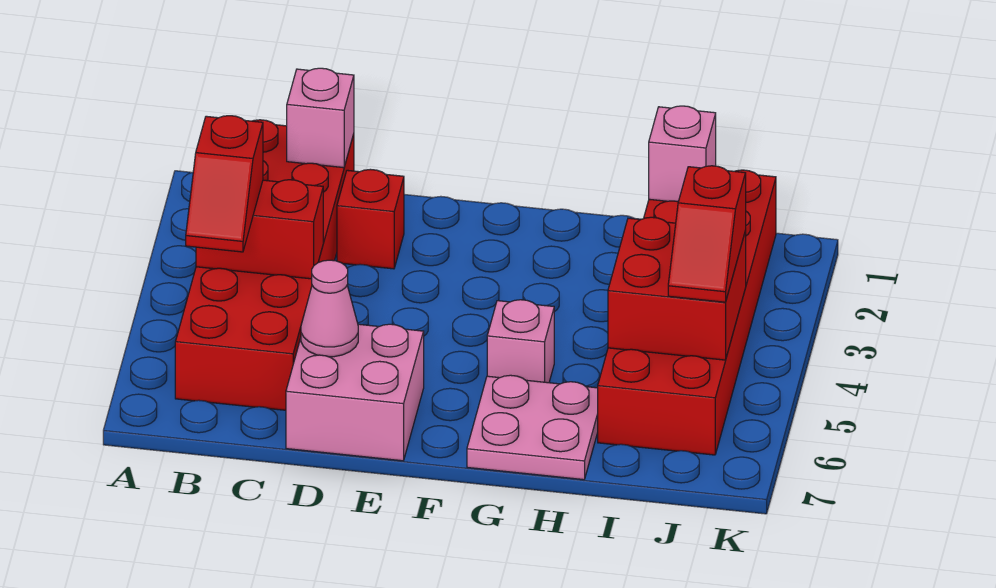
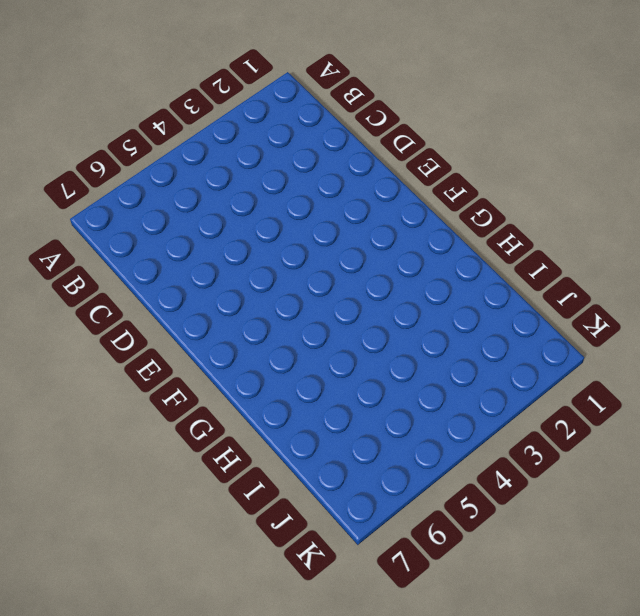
none -> red brick B1:C6 level 1
none -> red brick D2 level 1
none -> pink brick D6:E7 level 1

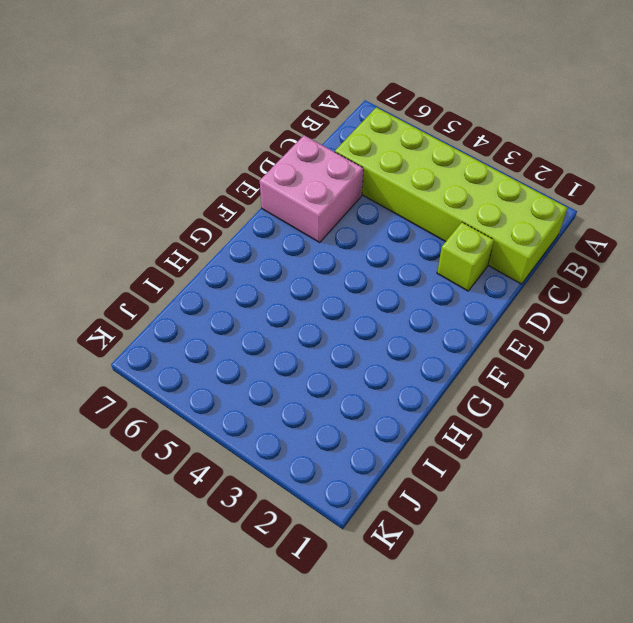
lime brick B1:C6 level 1 -> red brick B1:C6 level 1
lime brick D2 level 1 -> red brick D2 level 1
none -> pink brick G5 level 1
none -> pink plate G6:H7 level 1
none -> red brick I1:J6 level 1

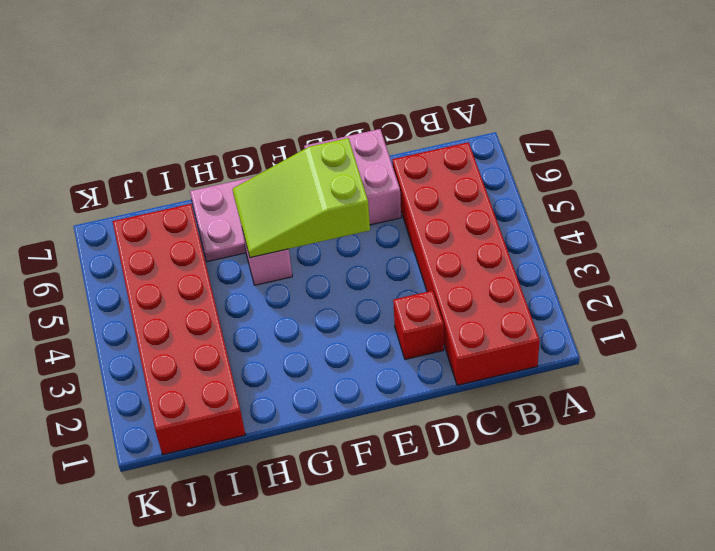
lime slope E5:G6 level 2 top E -> none
none -> red brick B4:C4 level 2
none -> pink brick C1 level 2
none -> pink cone D6 level 2

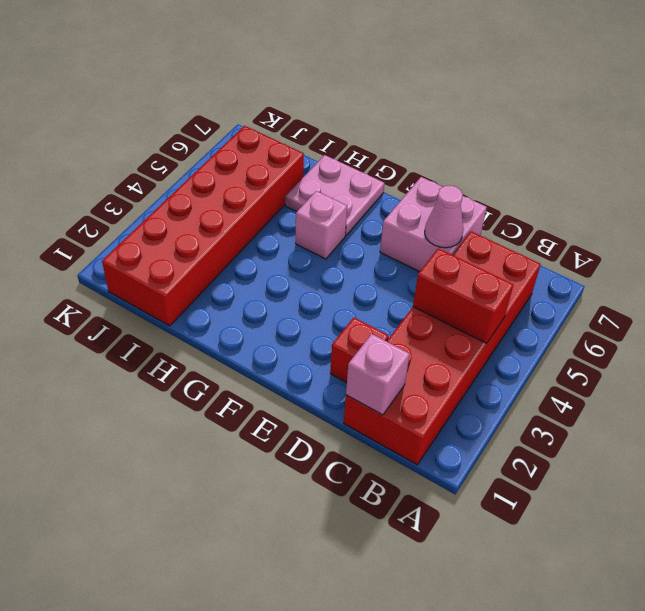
none -> pink brick I1 level 2
none -> red brick I4:J5 level 2
none -> red slope B4:B5 level 3 top 4

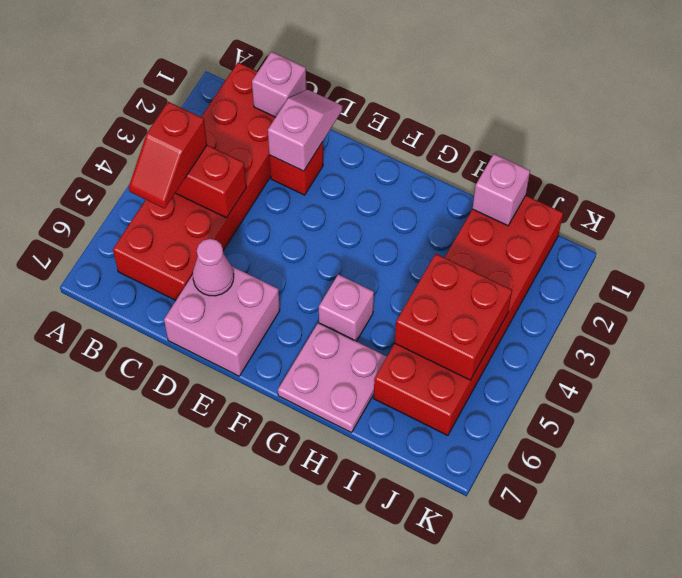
pink slope D1:D2 level 2 top 2 -> none
none -> red slope J4:J5 level 3 top 4

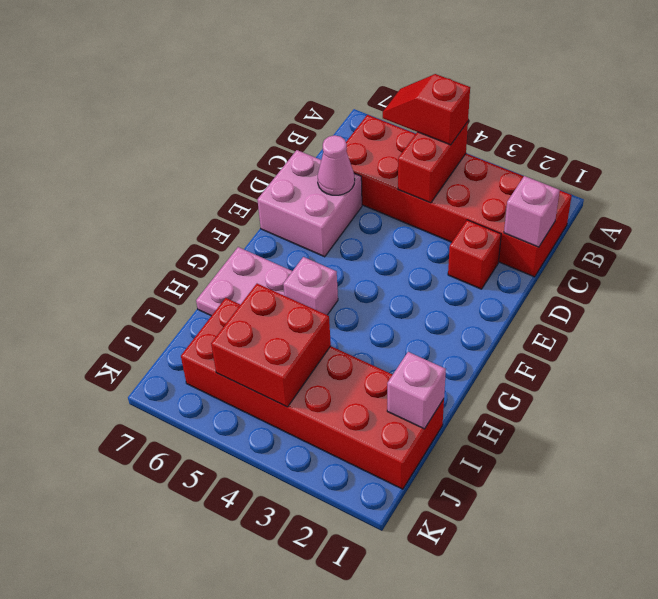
none -> red slope J4:J5 level 3 top 4

